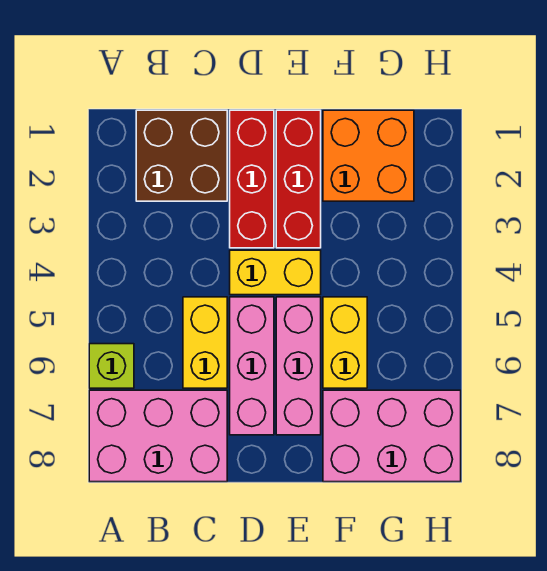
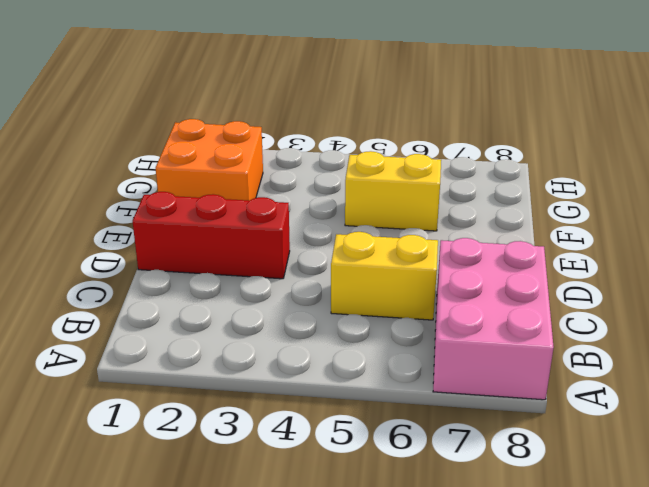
none -> lime brick A6 level 1
none -> brown brick B1:C2 level 1
none -> yellow brick D4:E4 level 1

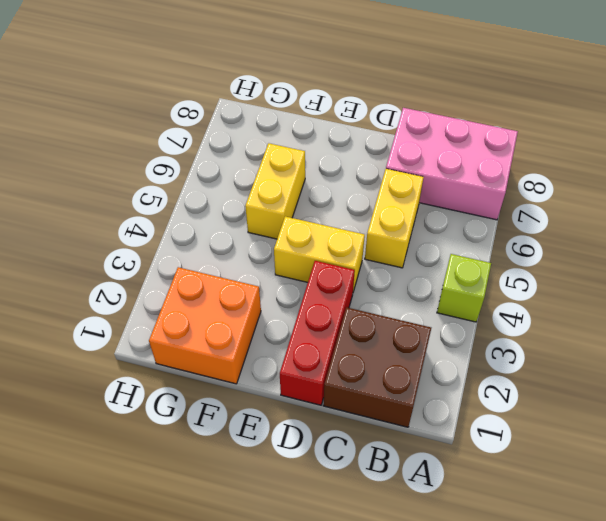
lime brick A4 level 1 -> lime brick A6 level 1
none -> pink brick D5:D7 level 1
none -> red brick E1:E3 level 1
none -> pink brick E5:E7 level 1

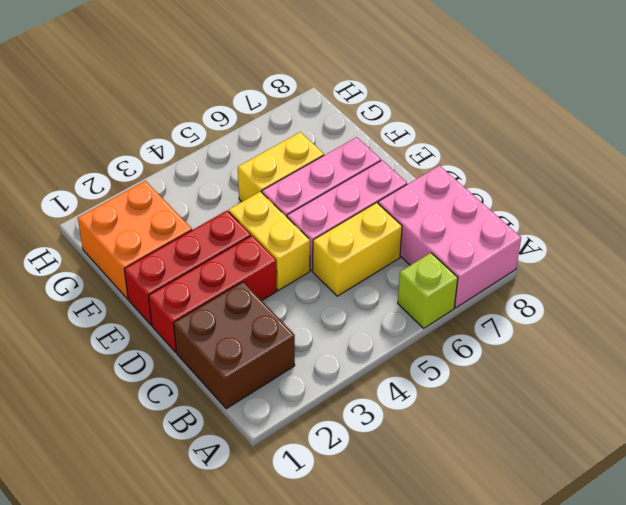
none -> pink brick F7:H8 level 1

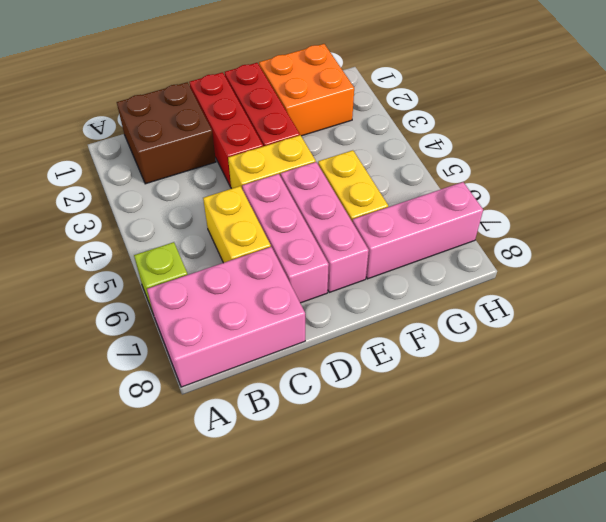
pink brick F7:H7 level 1 -> pink brick F7:H8 level 1

